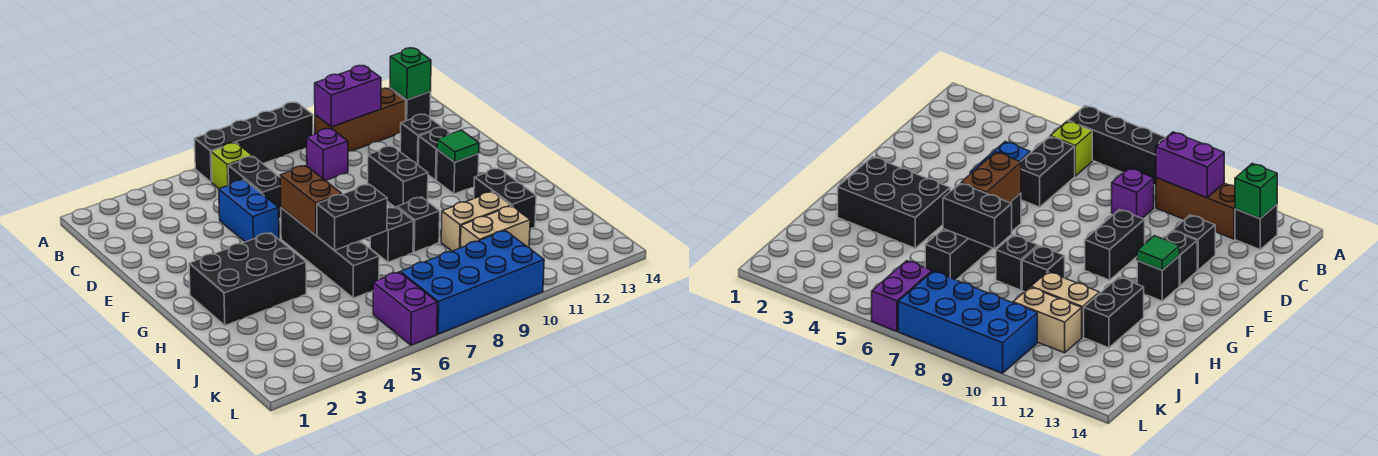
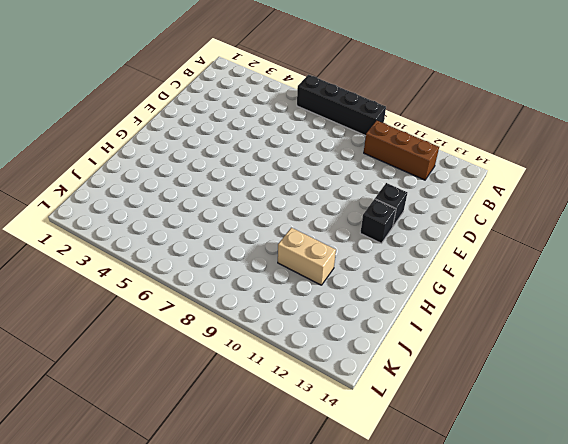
none -> lime brick B6 level 1
none -> black brick B13 level 1
none -> black brick C6:D6 level 1

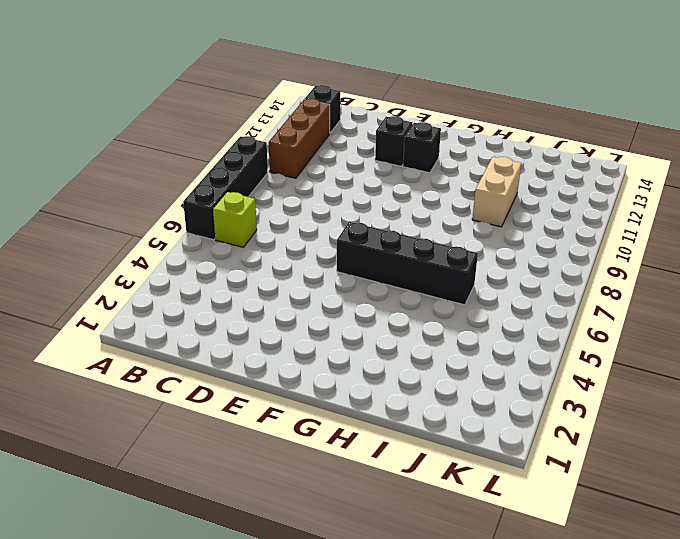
none -> black brick C6:D6 level 1
none -> purple brick C9 level 1
none -> blue brick D5:E5 level 1

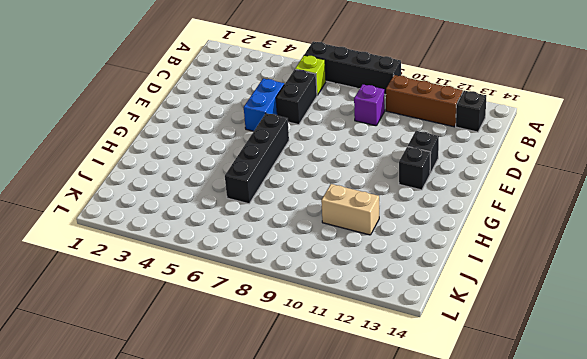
none -> black brick D12 level 1
none -> black brick E10:F10 level 1
none -> black brick G2:H4 level 1

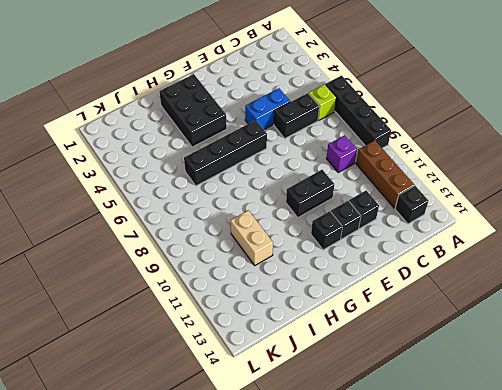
none -> black brick H8 level 1
none -> black brick H9 level 1
none -> black brick H12:I12 level 1

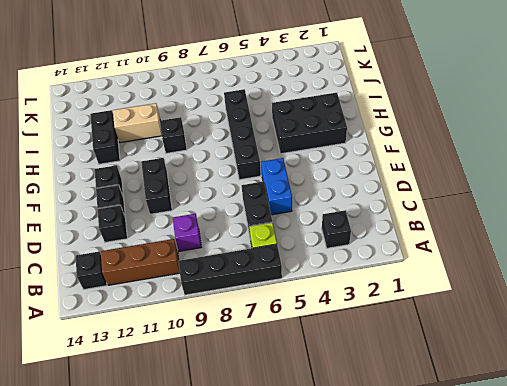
black brick B3 level 1 -> black brick H8 level 1
none -> tan brick J10:J11 level 1
none -> purple brick K6:L6 level 1
none -> blue brick K7:L10 level 1

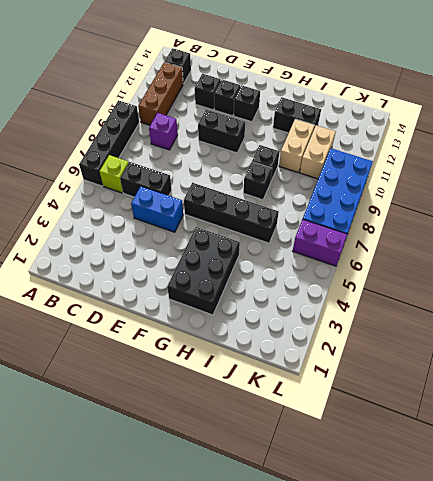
none -> purple brick B10:B11 level 2
none -> green brick B13 level 2
none -> brown brick F6:G6 level 2

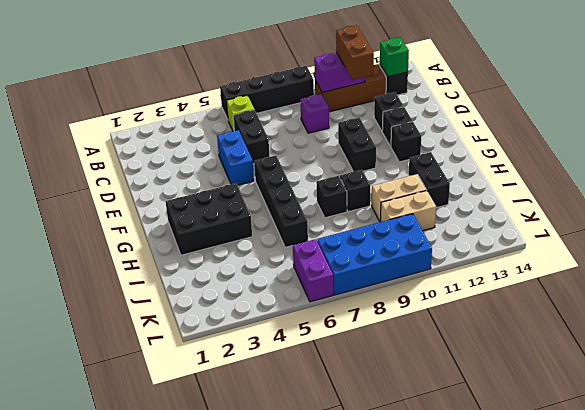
brown brick B11:C11 level 3 -> brown brick F6:G6 level 2
none -> green tile F12 level 2
none -> black brick H6:H7 level 2

